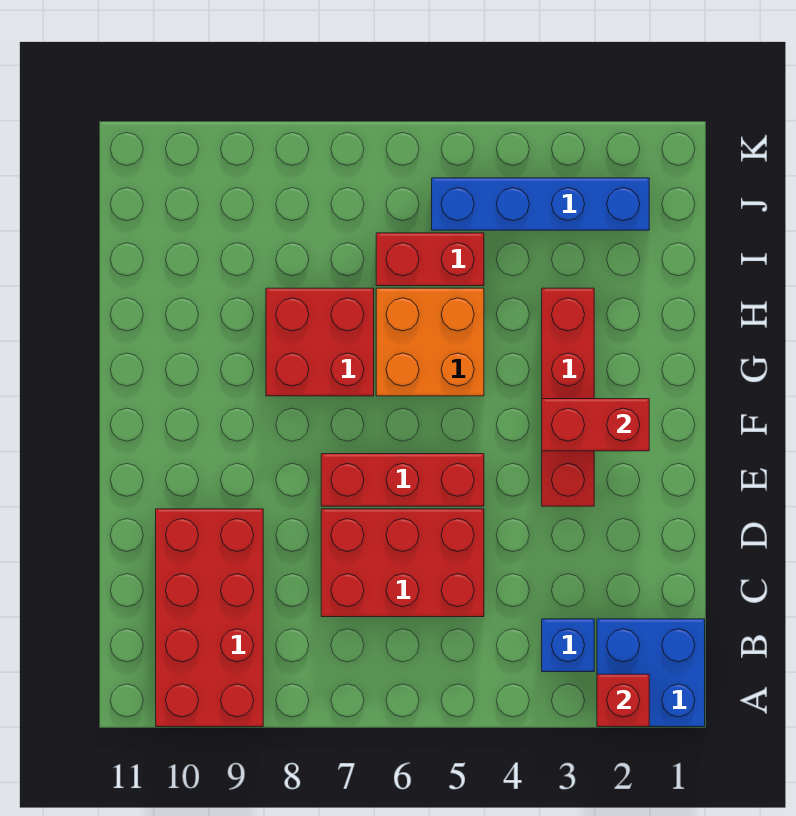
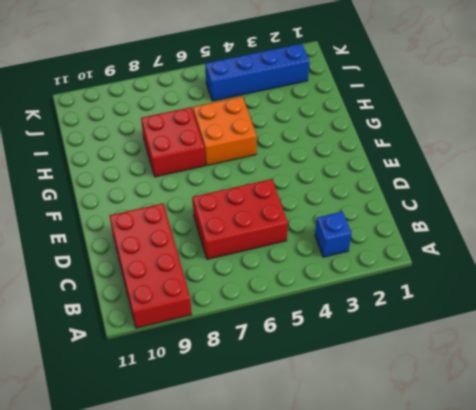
none -> blue brick A1:B2 level 1
none -> red brick E3:H3 level 1
none -> red brick E5:E7 level 1

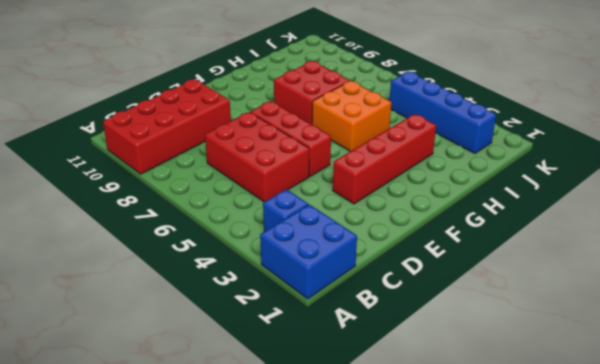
none -> red brick I5:I6 level 1
none -> red brick A2 level 2
none -> red brick F2:F3 level 2

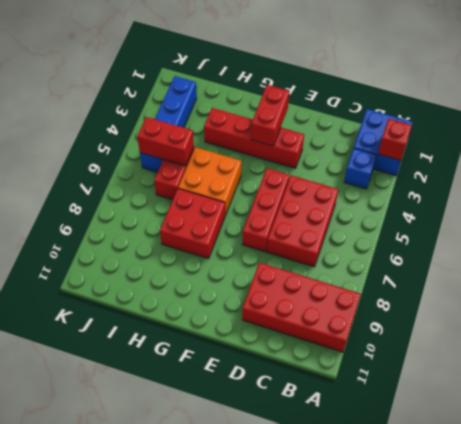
red brick I5:J5 level 2 -> none

